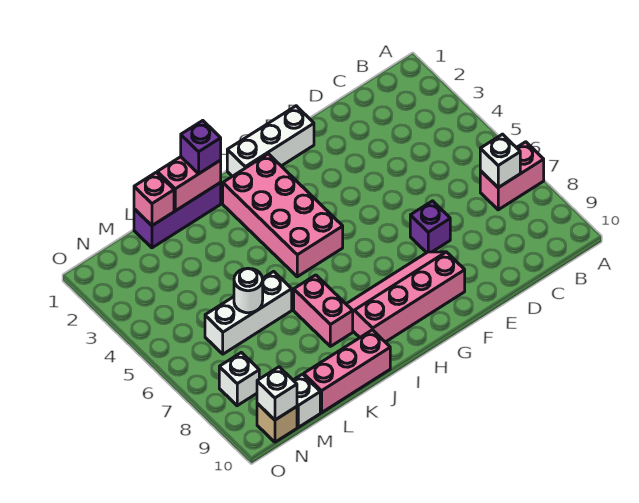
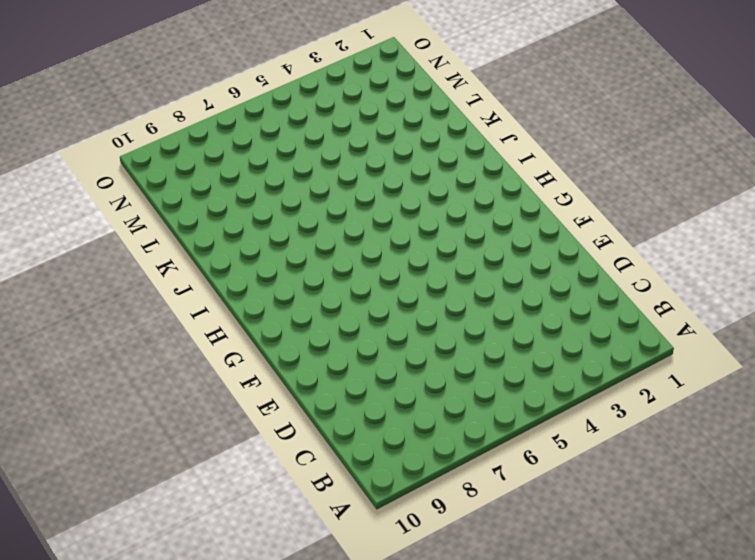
none -> pink brick A7:B7 level 1
none -> purple brick E7 level 1
none -> white brick F1:H1 level 1

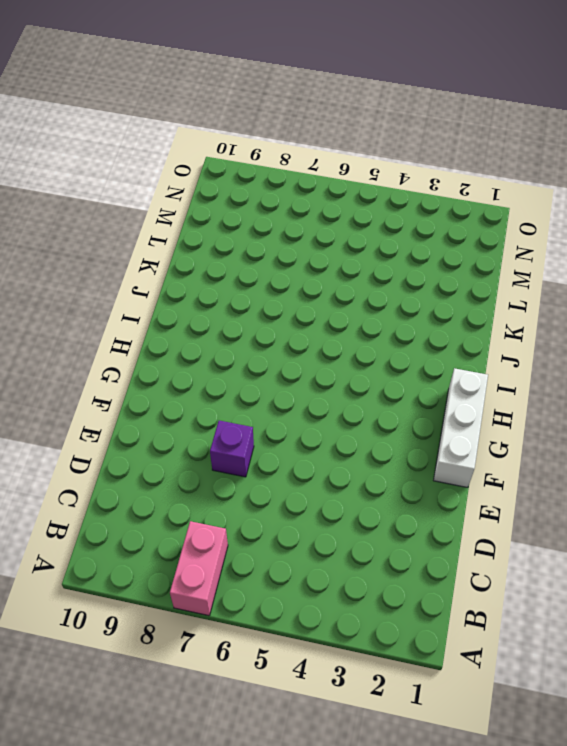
none -> pink slope F8:I9 level 1 top 9
none -> pink brick H2:I5 level 1
none -> purple brick J1:L1 level 1

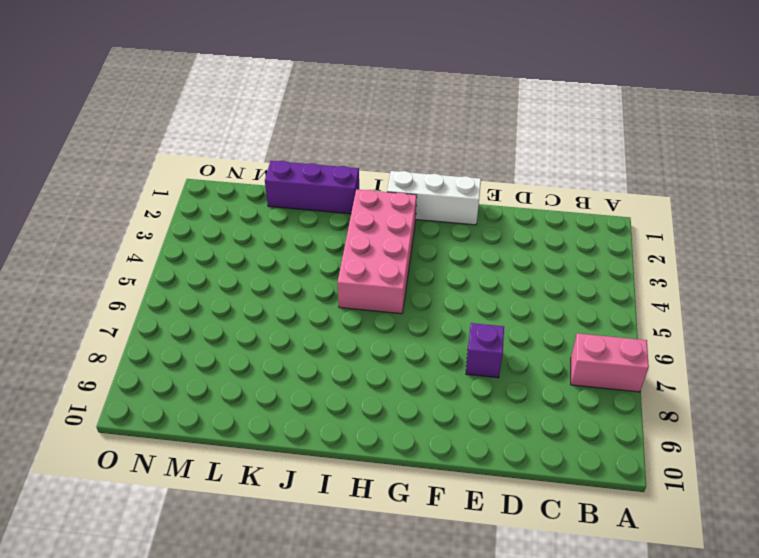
none -> pink slope F8:I9 level 1 top 9
none -> pink brick J7:J8 level 1
none -> pink brick J10:L10 level 1

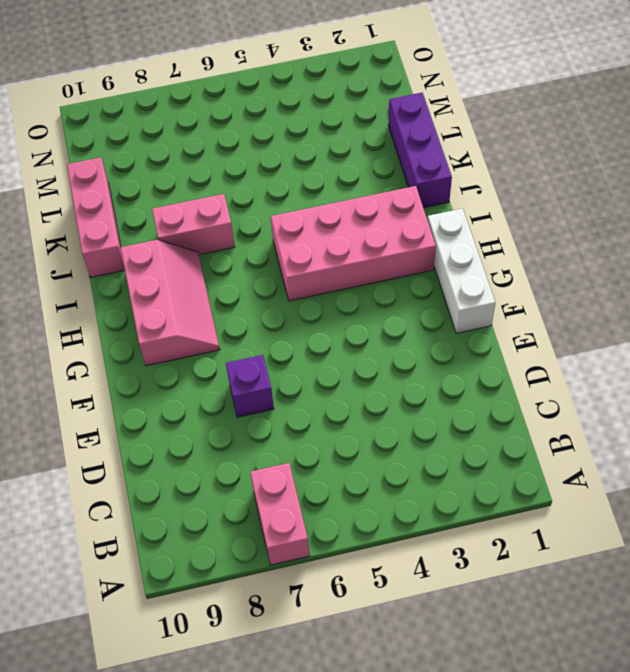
pink slope G8:I9 level 1 top 9 -> pink slope F8:I9 level 1 top 9
none -> white brick K6:M6 level 1
none -> white brick M10 level 1
none -> white brick N8 level 1

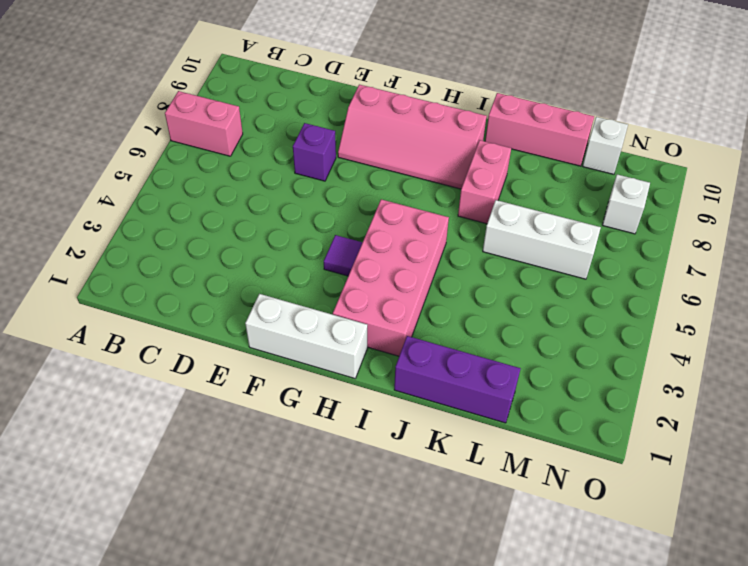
purple tile G4 level 1 -> none
none -> tan brick N10 level 1
none -> white brick B7 level 2
none -> pink brick J1:K1 level 2

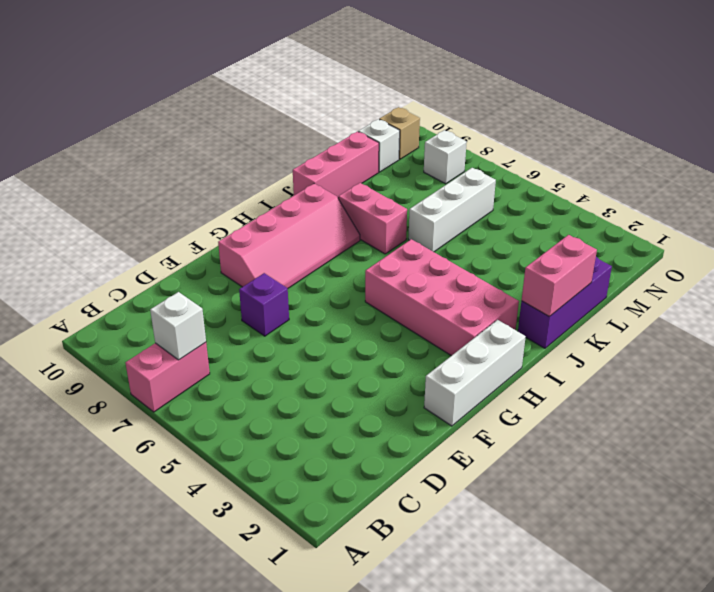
none -> pink brick L1 level 2
none -> white round brick L6 level 2
none -> white brick N10 level 2

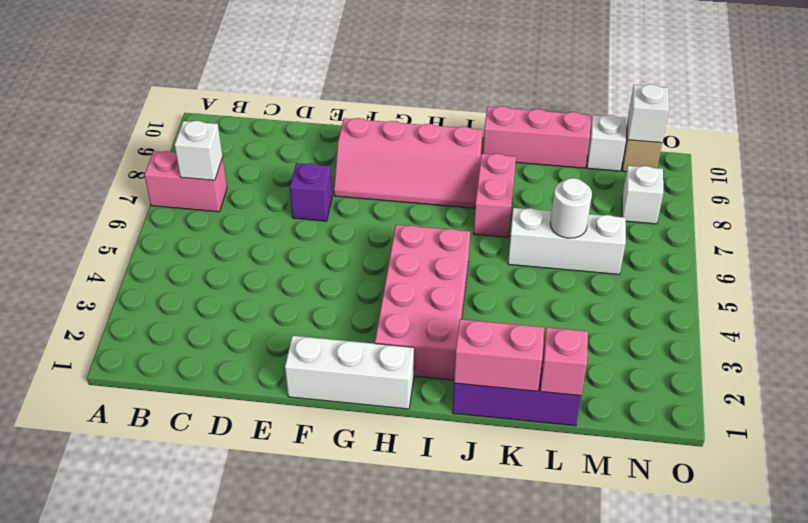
none -> purple brick J1 level 3

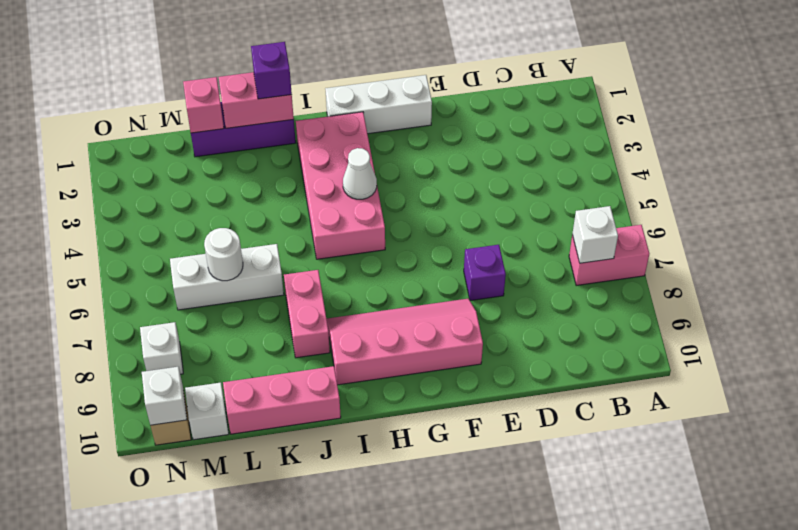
white cone H4 level 2 -> none

